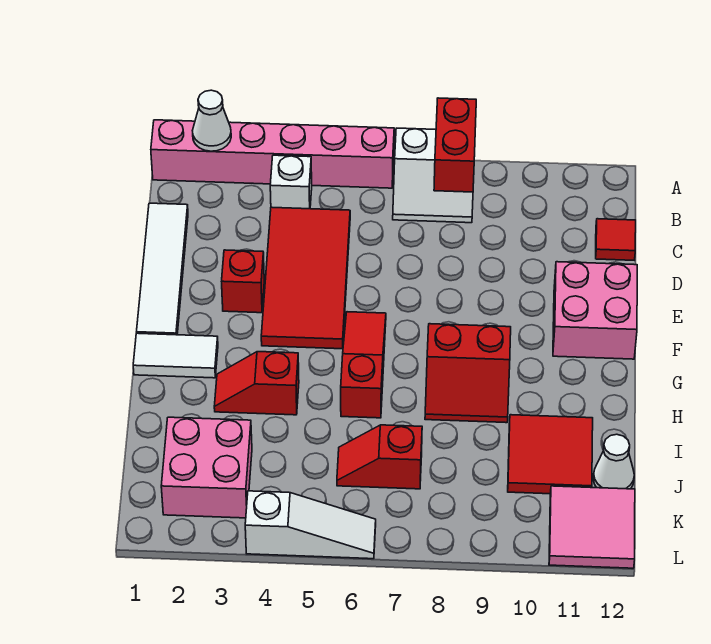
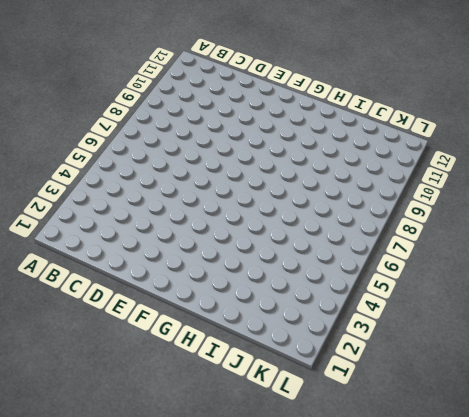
none -> pink brick A1:A6 level 1
none -> white slope A7:B8 level 1 top A
none -> white brick B4 level 1

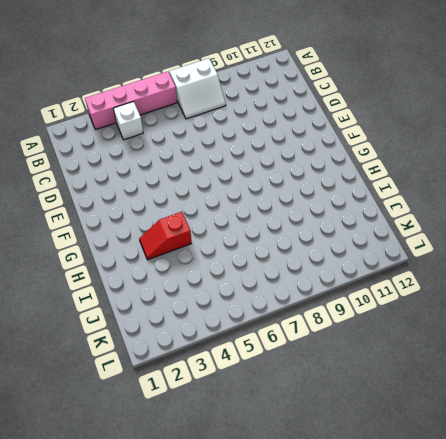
pink brick A3:A6 level 1 -> pink brick A1:A6 level 1
none -> white tile C1:F1 level 1
none -> red tile C4:F5 level 1
none -> red tile C12 level 1

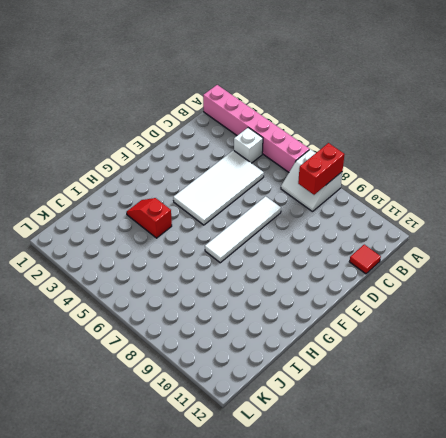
white tile C4:F5 level 1 -> red tile C4:F5 level 1
white tile D7:G7 level 1 -> white tile C1:F1 level 1
none -> red brick E3 level 1
none -> pink brick E11:F12 level 1
none -> red slope F6:H6 level 1 top H

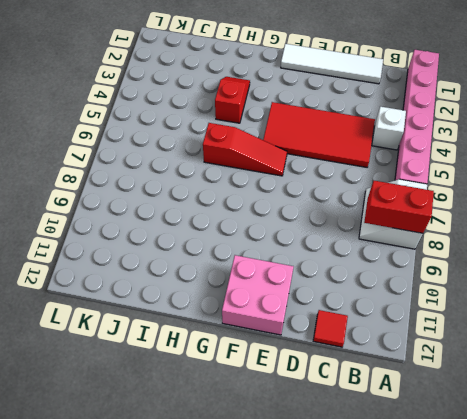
none -> red brick E3 level 1
none -> white tile G1:G2 level 1
none -> red slope G8:H9 level 1 top G

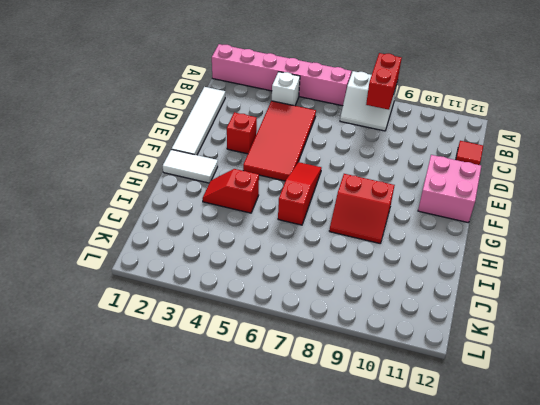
none -> red tile I10:J11 level 1
none -> pink brick J2:K3 level 1
none -> red slope J6:J7 level 1 top 7

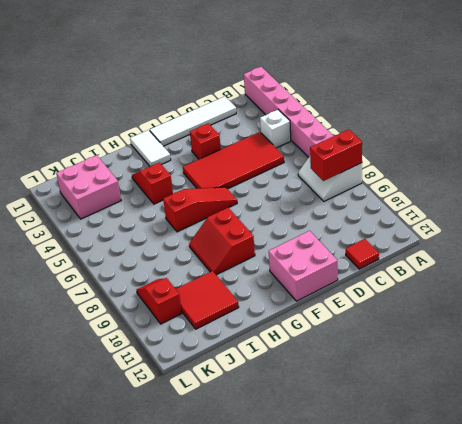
red slope K9:K10 level 1 top 10 -> red slope J6:J7 level 1 top 7
none -> white cone J12 level 1
none -> pink tile K11:L12 level 1
none -> white slope L4:L6 level 1 top 4

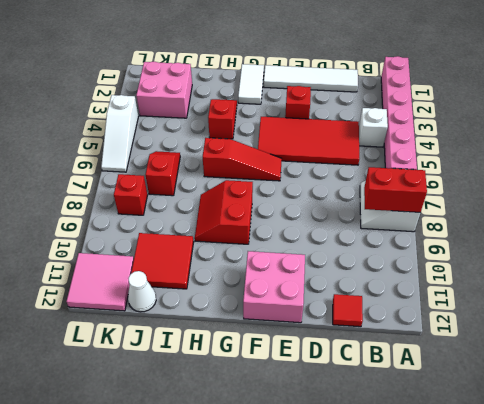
red brick K8 level 1 -> none
none -> white cone A2 level 2

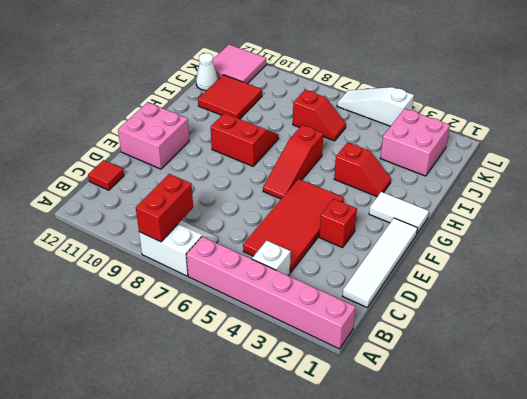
none -> white cone A2 level 2

